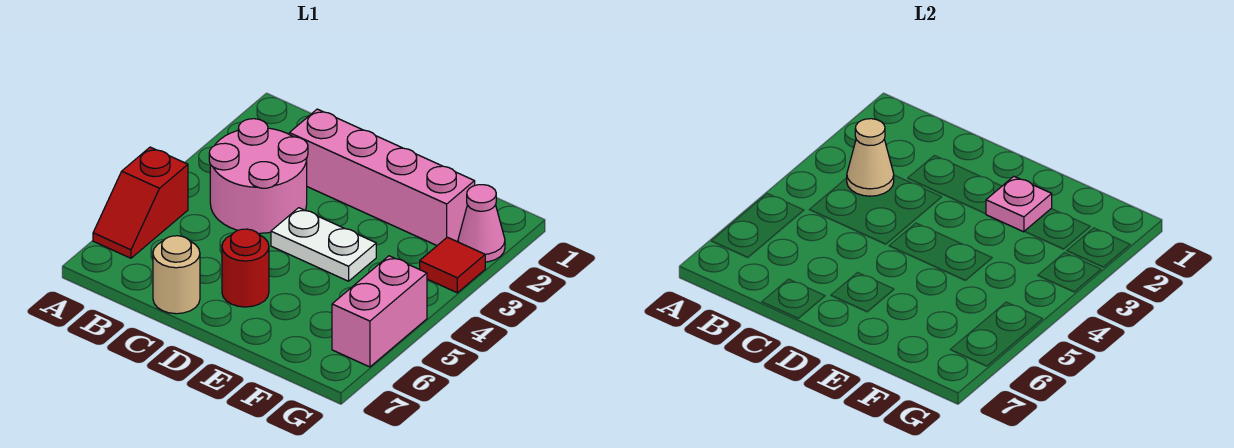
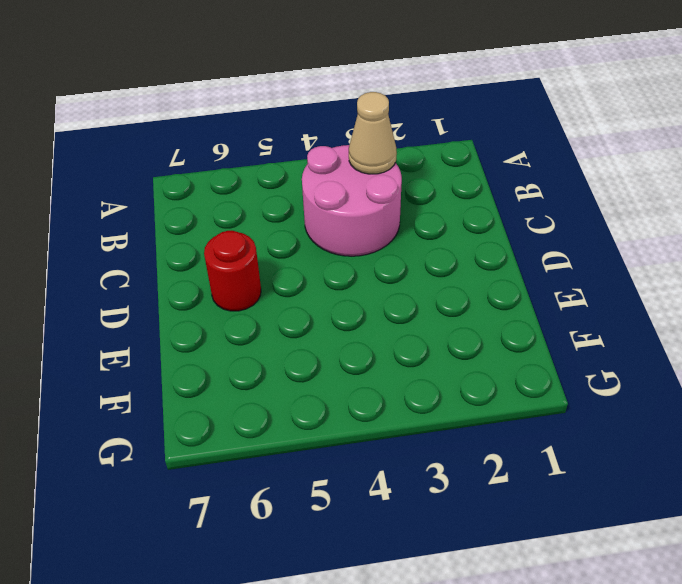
none -> red slope A5:A6 level 1 top 5
none -> pink brick C2:F2 level 1

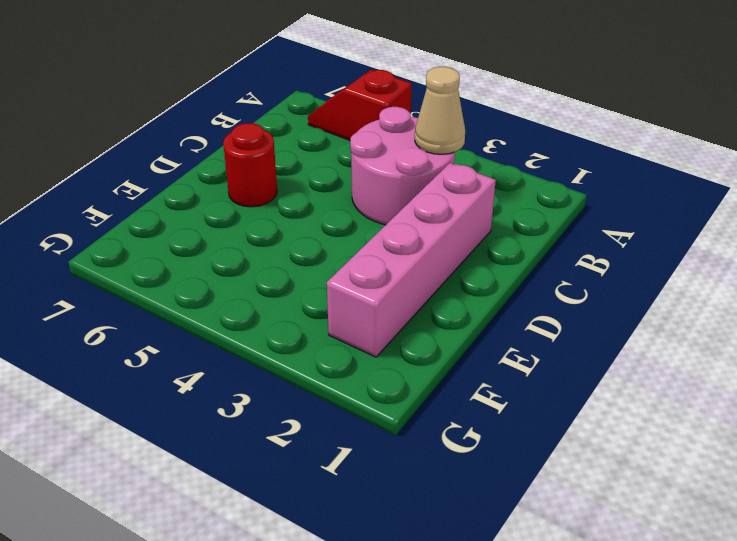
none -> tan round brick C7 level 1
none -> white plate D4:E4 level 1

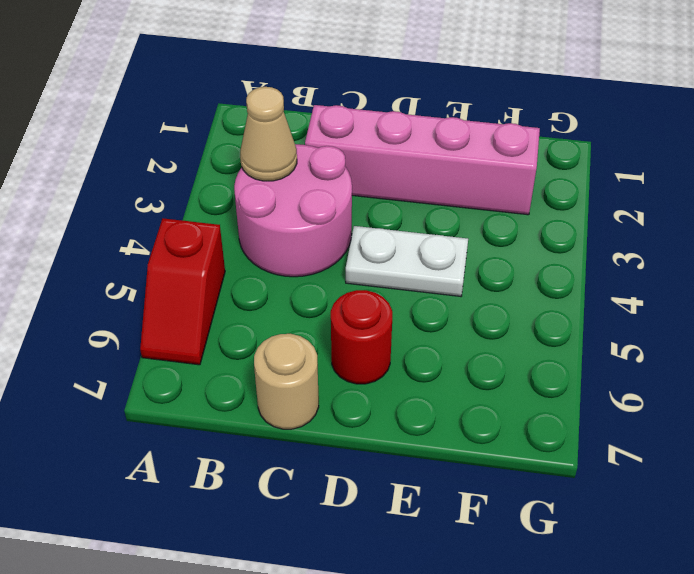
none -> pink cone G2 level 1
none -> red tile G3 level 1

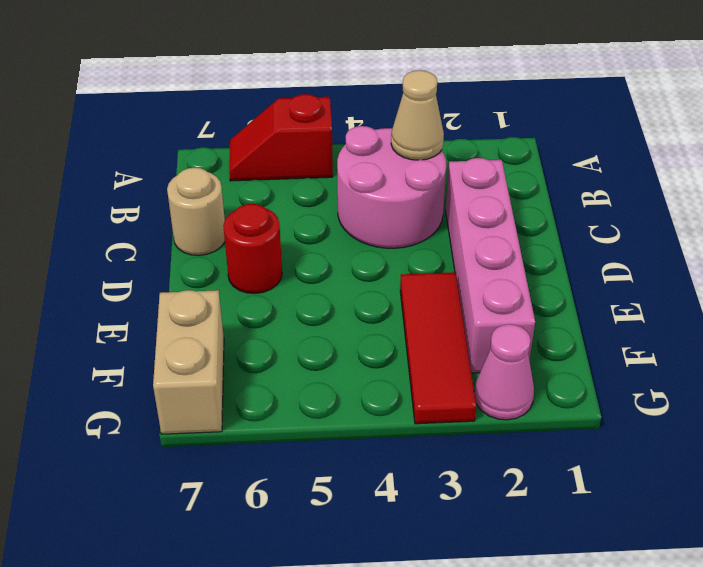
red tile E3:G3 level 1 -> red tile G3 level 1
tan brick F7:G7 level 1 -> none
none -> white plate D4:E4 level 1
none -> pink brick G5:G6 level 1

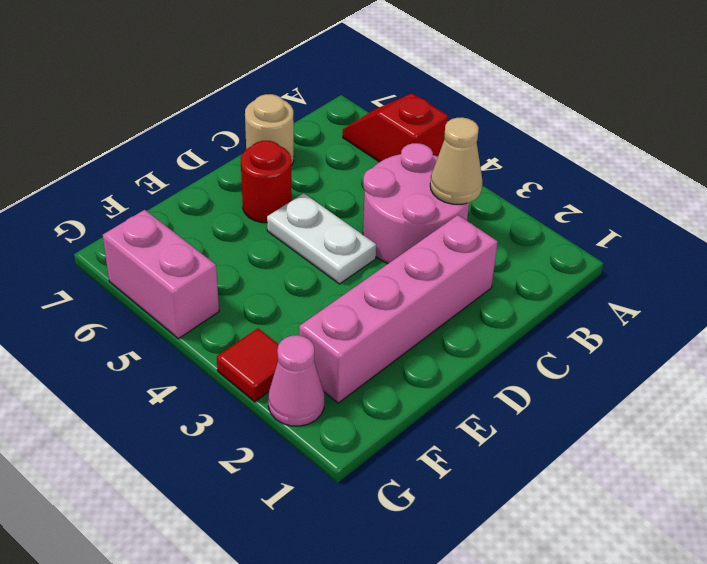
white plate D4:D5 level 1 -> white plate D4:E4 level 1
none -> pink plate E2 level 2

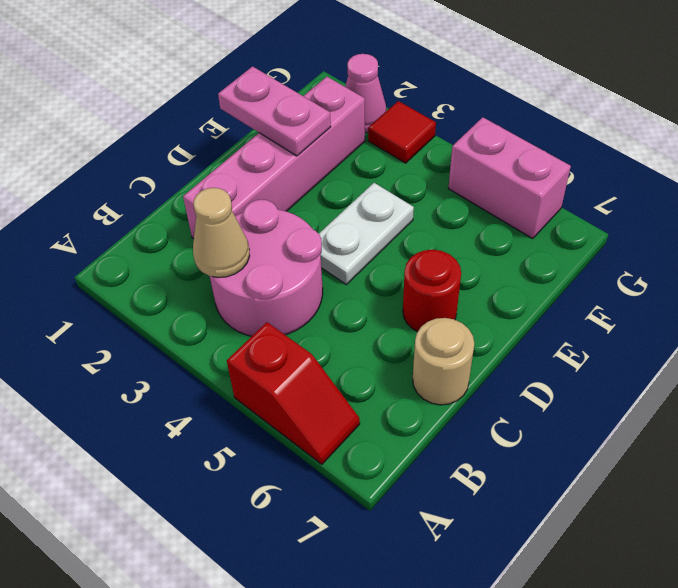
pink plate E1:E2 level 2 -> pink plate E2 level 2

